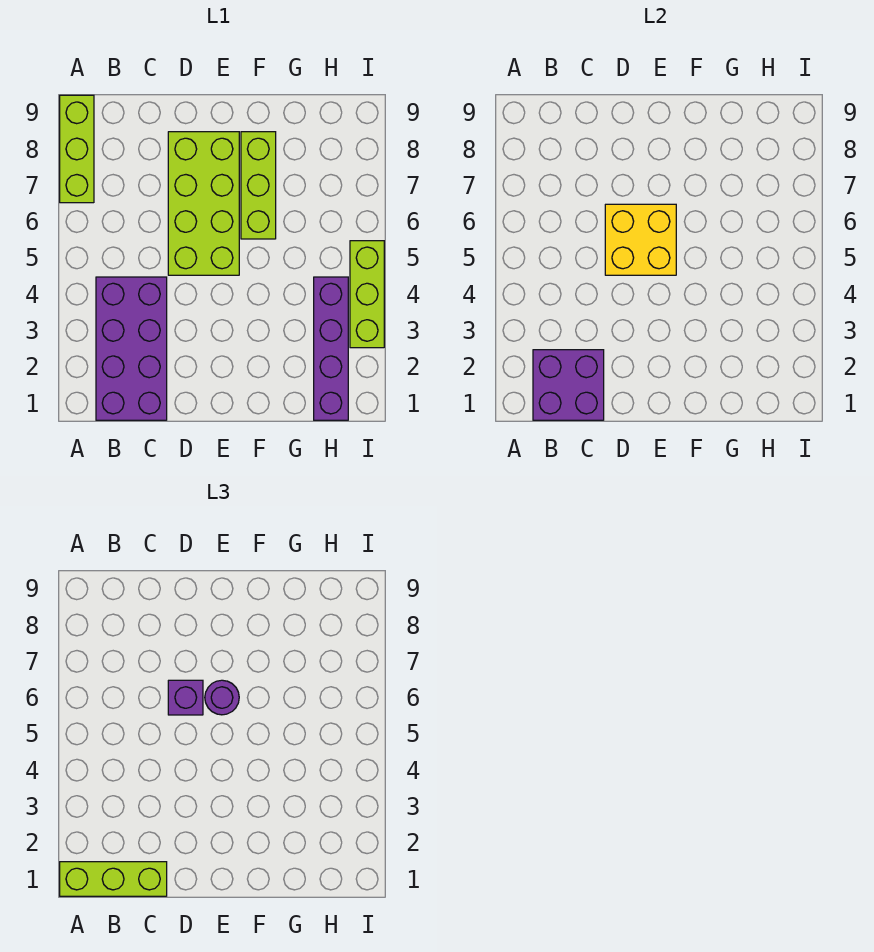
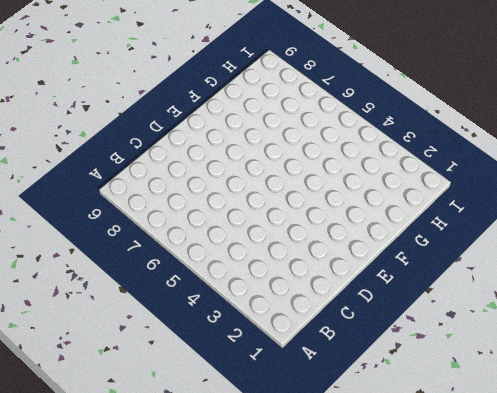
none -> lime brick A7:A9 level 1
none -> purple brick B1:C4 level 1

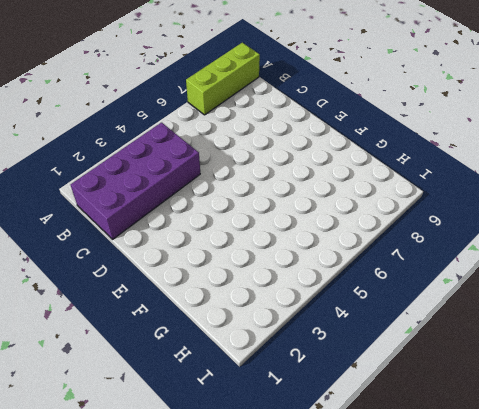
none -> lime brick D5:E8 level 1
none -> lime brick F6:F8 level 1

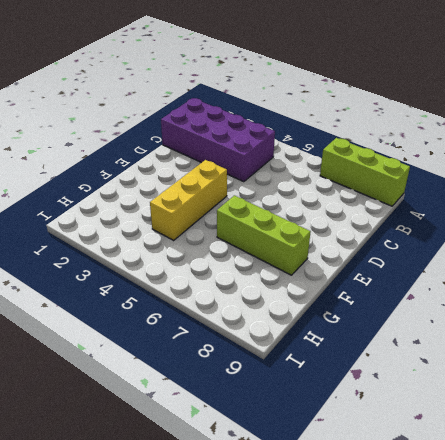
yellow brick E4:G4 level 1 -> none
none -> lime brick D5:E8 level 1
none -> purple brick H1:H4 level 1

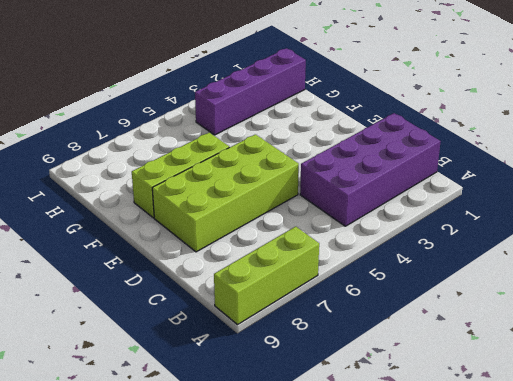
none -> lime brick I3:I5 level 1
none -> purple brick B1:C2 level 2

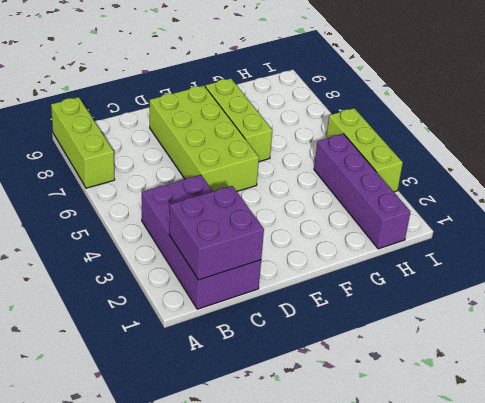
none -> yellow brick D5:E6 level 2
none -> lime brick A1:C1 level 3

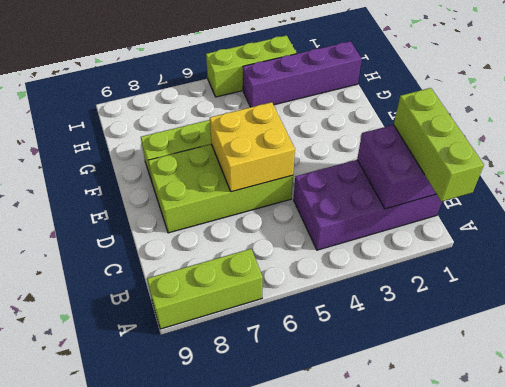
none -> purple brick D6 level 3
none -> purple round brick E6 level 3

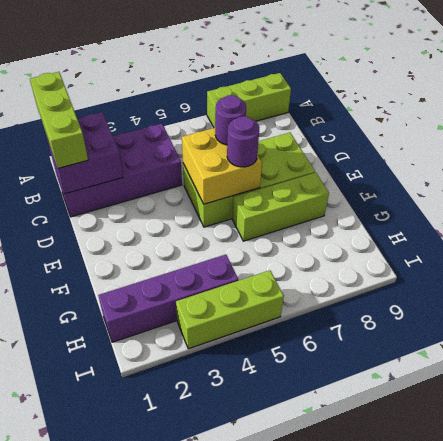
purple round brick D6 level 3 -> purple brick D6 level 3

